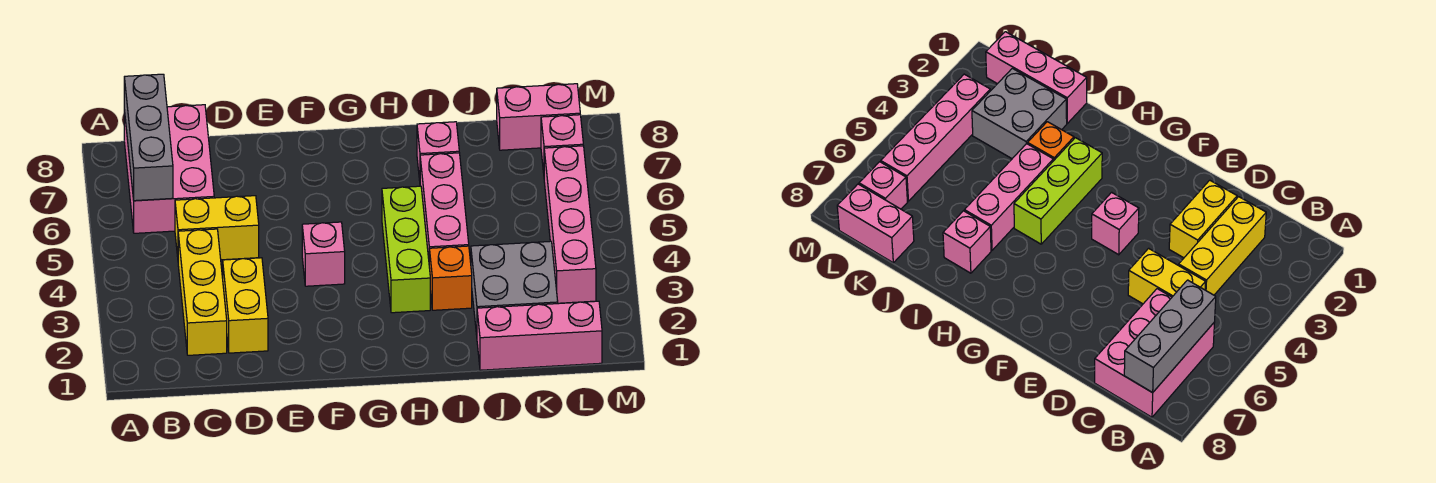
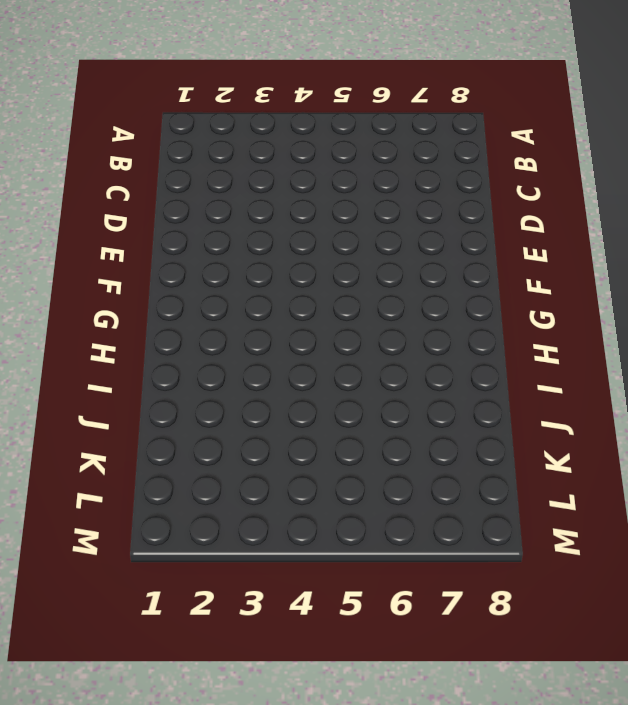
none -> pink brick B6:C8 level 1
none -> yellow brick C2:C4 level 1
none -> yellow brick C5:D5 level 1

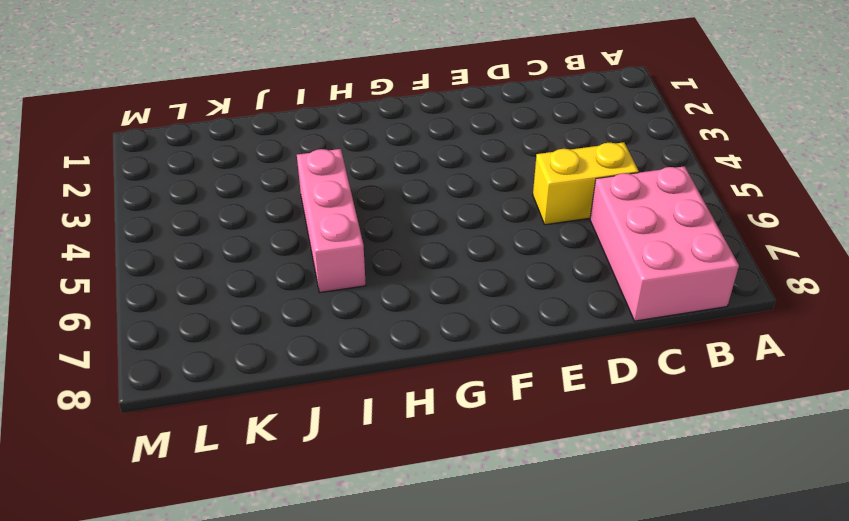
none -> yellow brick C2:C4 level 1
none -> yellow brick D2:D3 level 1
none -> pink brick F4 level 1

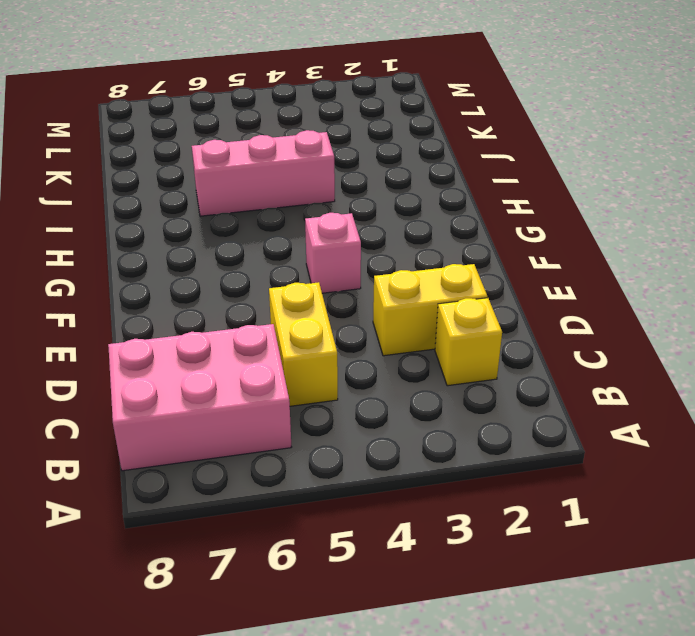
yellow brick C2 level 1 -> yellow brick C2:C4 level 1
none -> lime brick H3:H5 level 1
none -> orange brick I3 level 1
none -> pink brick I7 level 1

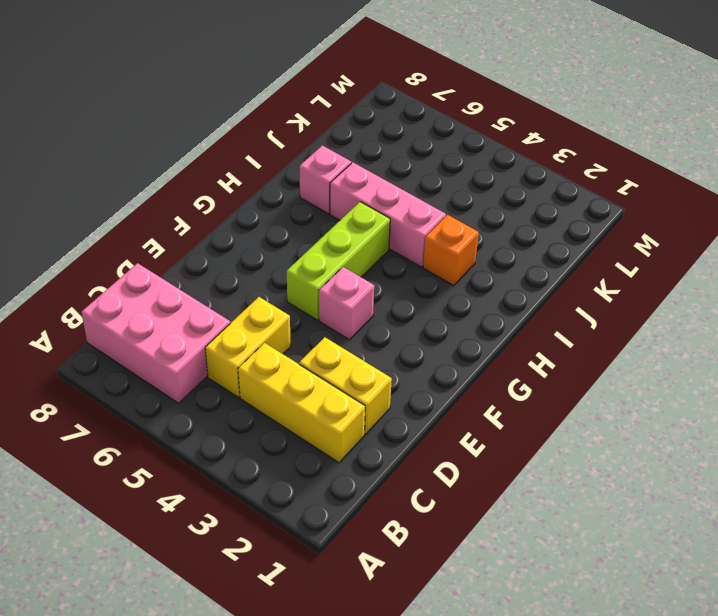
lime brick F5:H5 level 1 -> lime brick H3:H5 level 1
none -> pink brick J1:L1 level 1
none -> grey brick J2:K3 level 1
none -> pink brick K8:L8 level 1

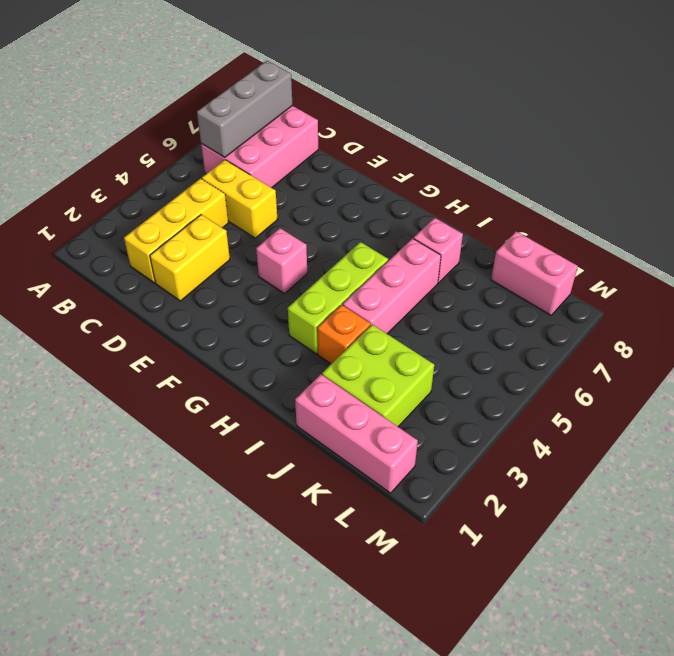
lime brick J2:K3 level 1 -> grey brick J2:K3 level 1
none -> pink brick L3:L6 level 1
none -> pink brick L7 level 1

